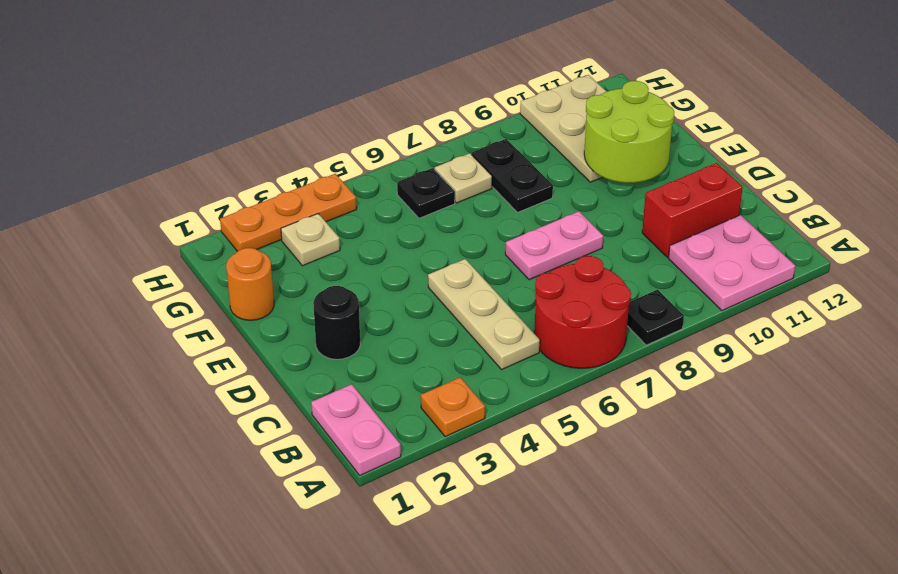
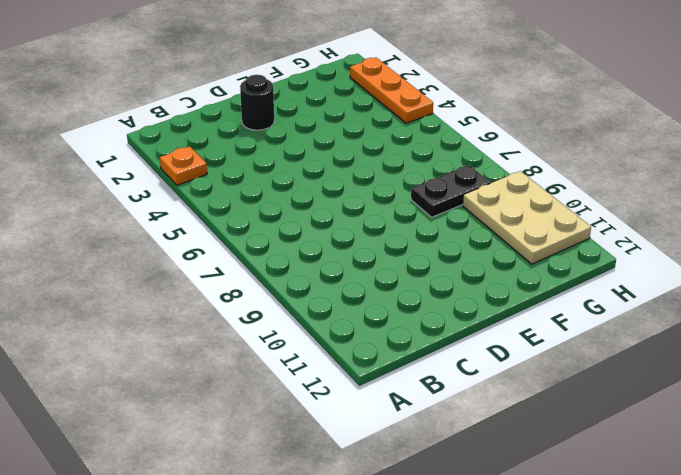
tan plate G9:H11 level 1 -> tan plate F10:H11 level 1
none -> pink plate A1:B1 level 1
none -> red round brick A6:B7 level 1
none -> black plate A8 level 1

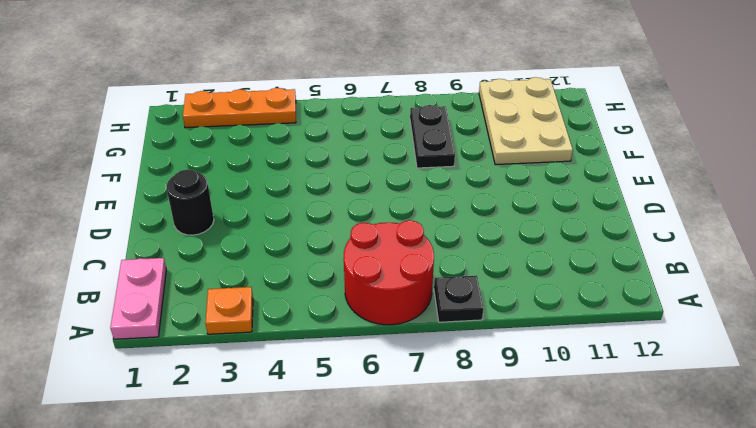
none -> pink plate A10:B11 level 1
none -> tan plate B5:D5 level 1
none -> red brick C10:C11 level 1

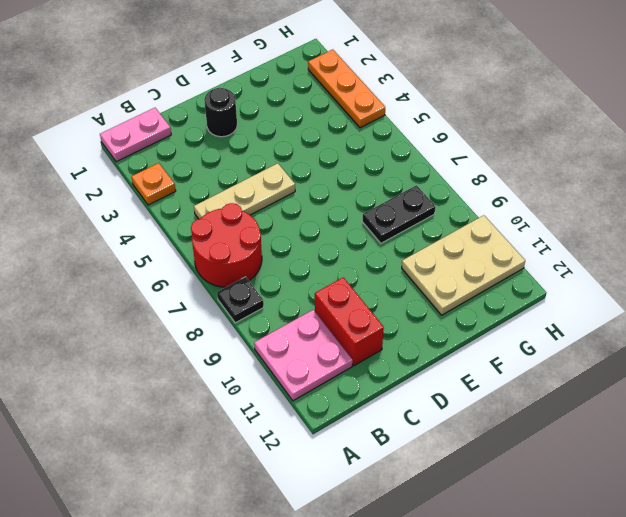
none -> pink plate D7:D8 level 1
none -> orange round brick F1 level 1
none -> tan plate G3 level 1

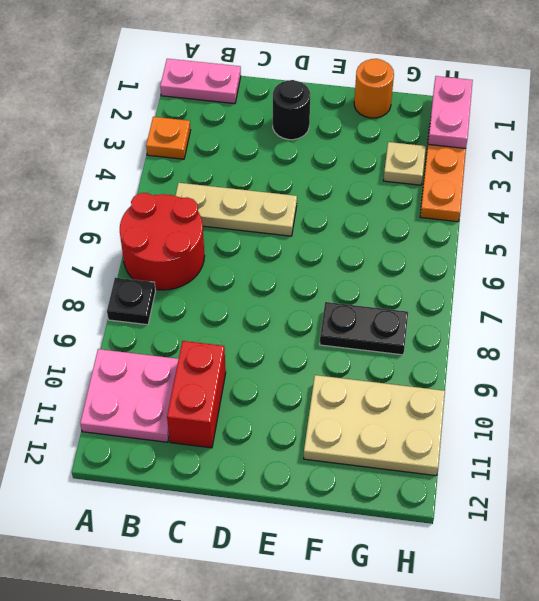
pink plate H1:H2 level 2 -> pink plate D7:D8 level 1
none -> black plate G6 level 1
none -> tan plate G7 level 1
none -> lime round brick E10:F11 level 2

